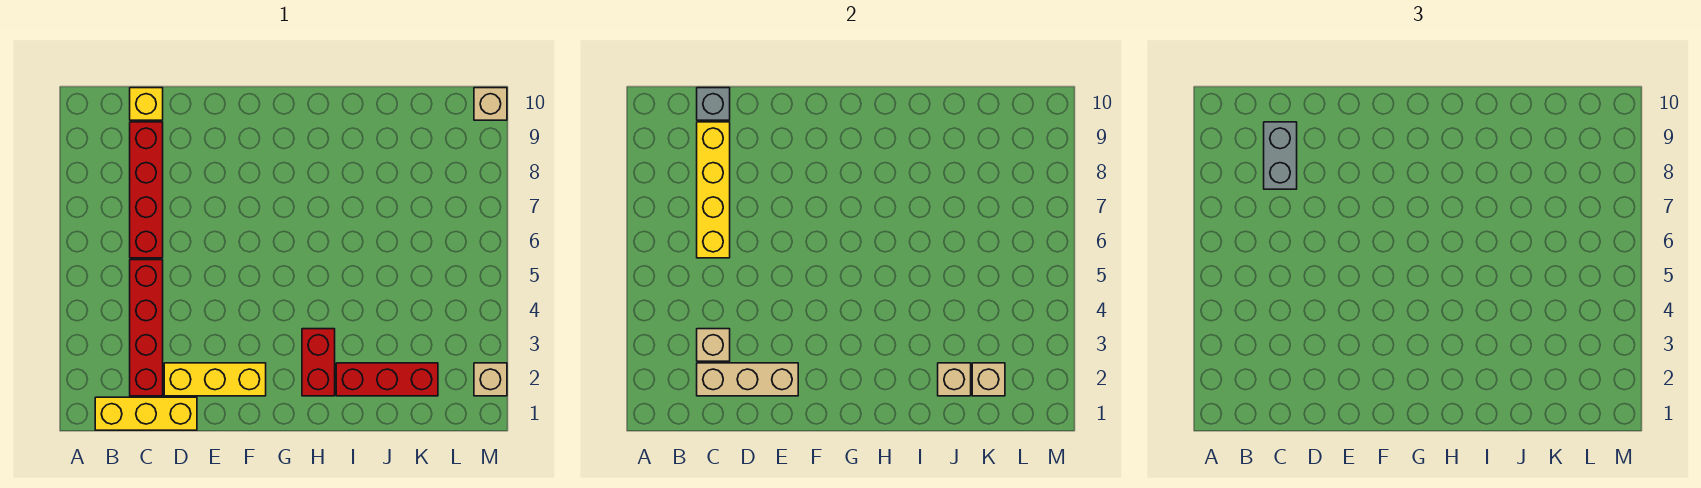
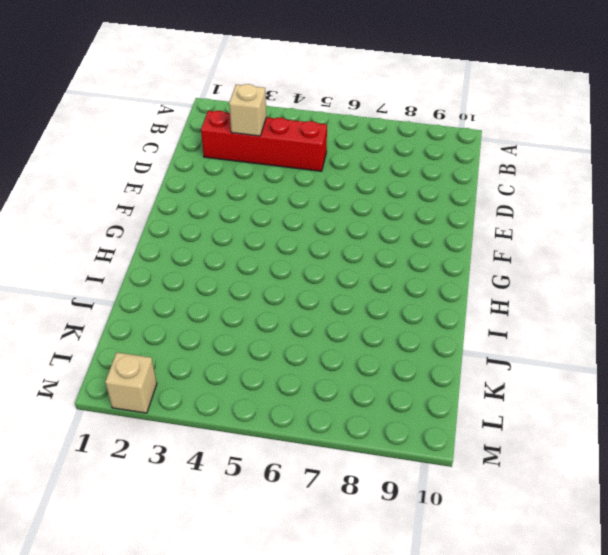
none -> yellow brick B1:D1 level 1
none -> red brick C6:C9 level 1
none -> yellow brick C10 level 1

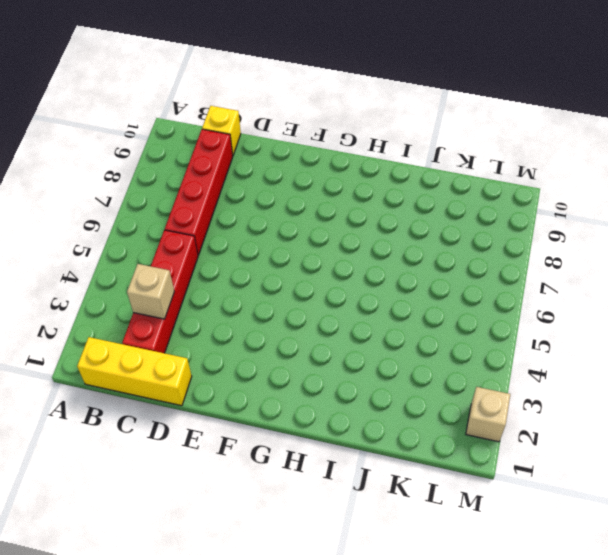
none -> yellow brick D2:F2 level 1
none -> red brick H2:H3 level 1
none -> red brick I2:K2 level 1

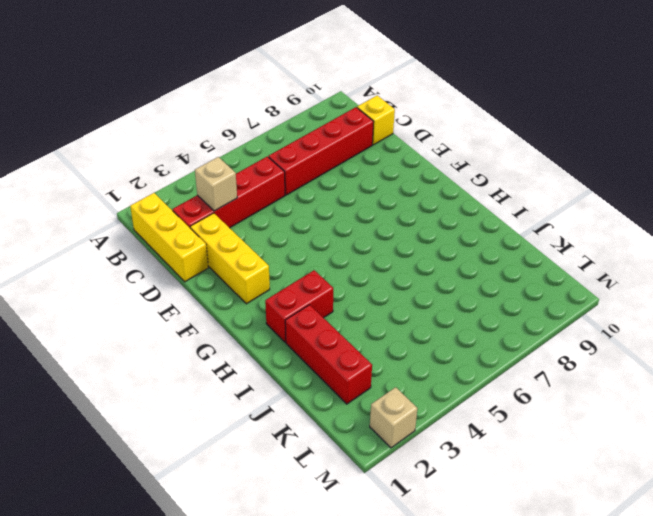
none -> tan brick M10 level 1
none -> tan brick C2:E2 level 2
none -> yellow brick C6:C9 level 2

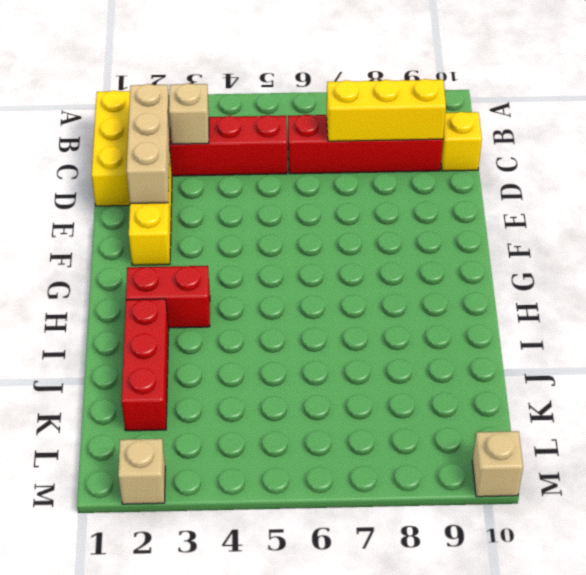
yellow brick C7:C9 level 2 -> yellow brick C6:C9 level 2
none -> grey brick C10 level 2
none -> tan brick J2 level 2
none -> tan brick K2 level 2

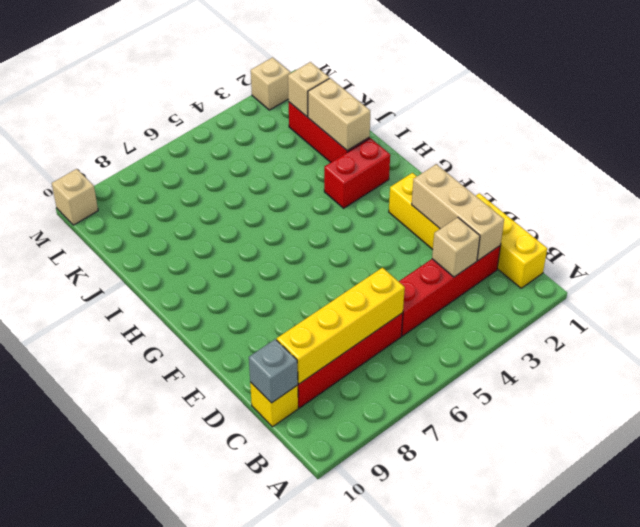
tan brick I2:J2 level 2 -> tan brick J2 level 2
none -> grey brick C8:C9 level 3

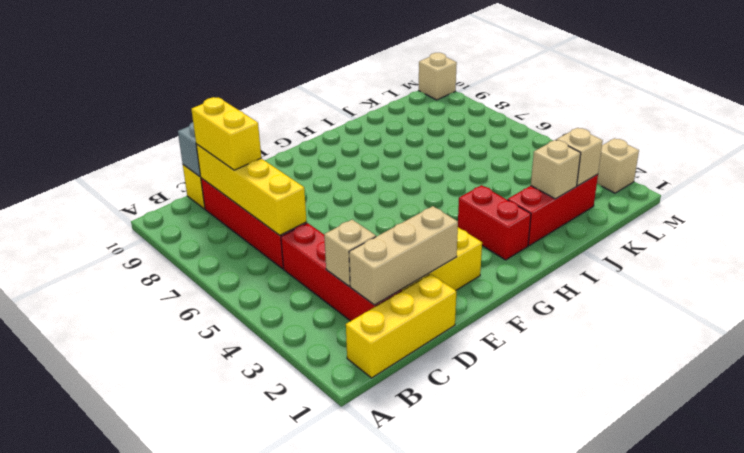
yellow brick C8:C9 level 3 -> grey brick C8:C9 level 3

